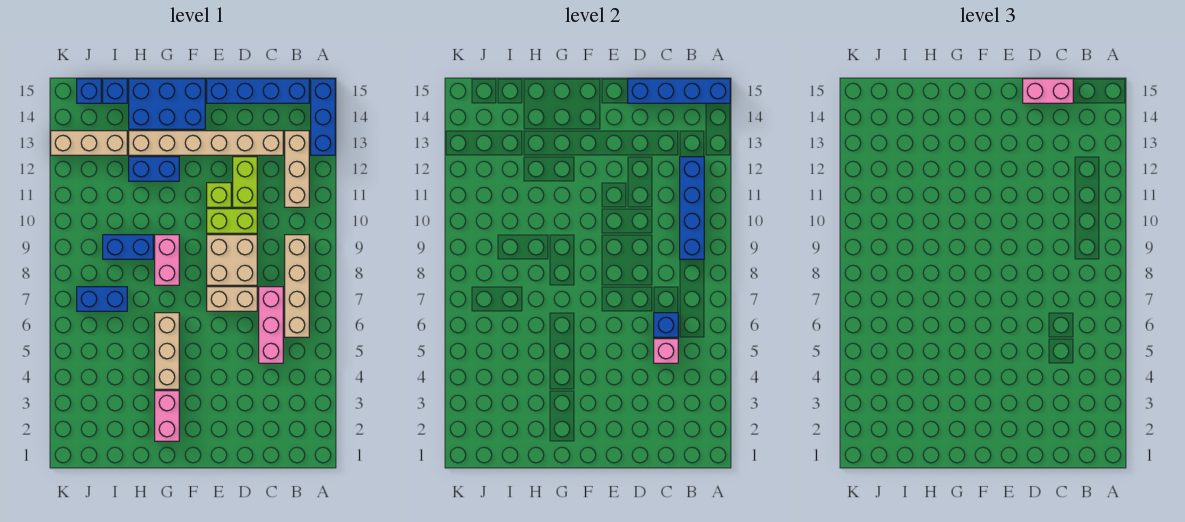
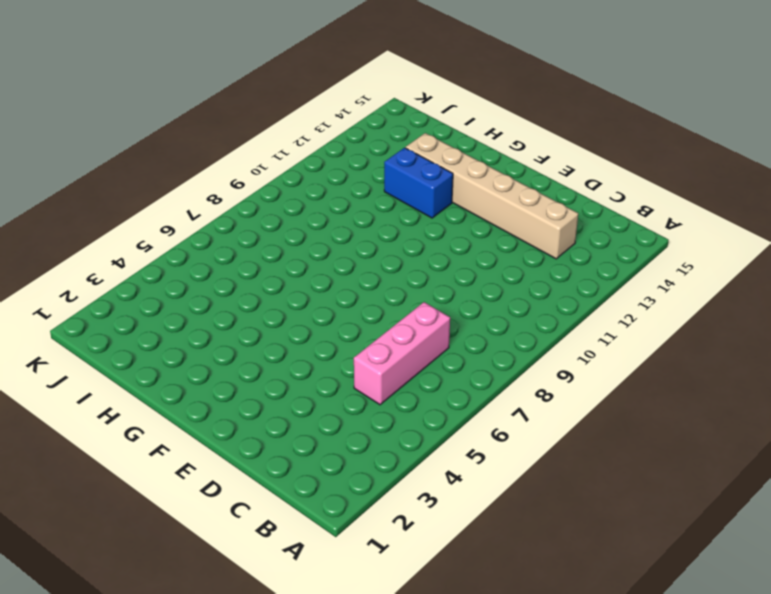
none -> blue brick A13:A15 level 1
none -> tan brick B6:B9 level 1
none -> tan brick B11:B13 level 1

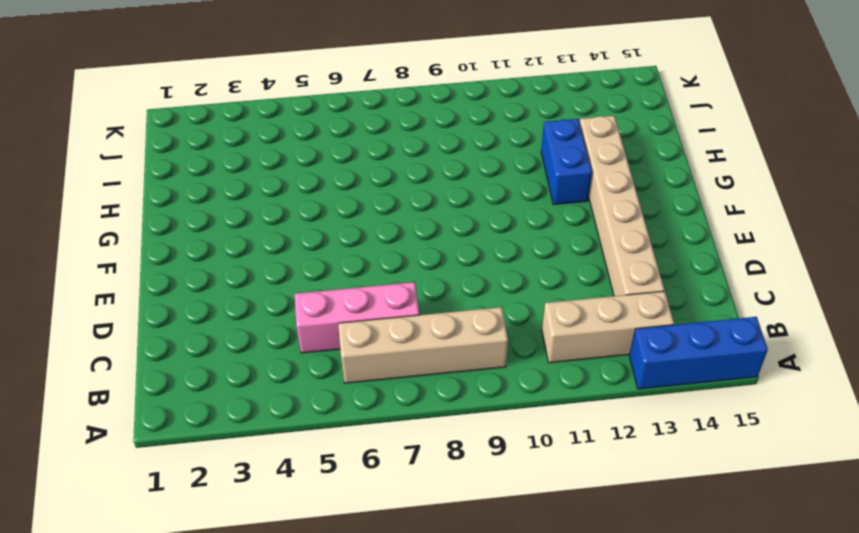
none -> blue brick B15:E15 level 1
none -> tan brick D7:E7 level 1
none -> tan brick D8:E9 level 1

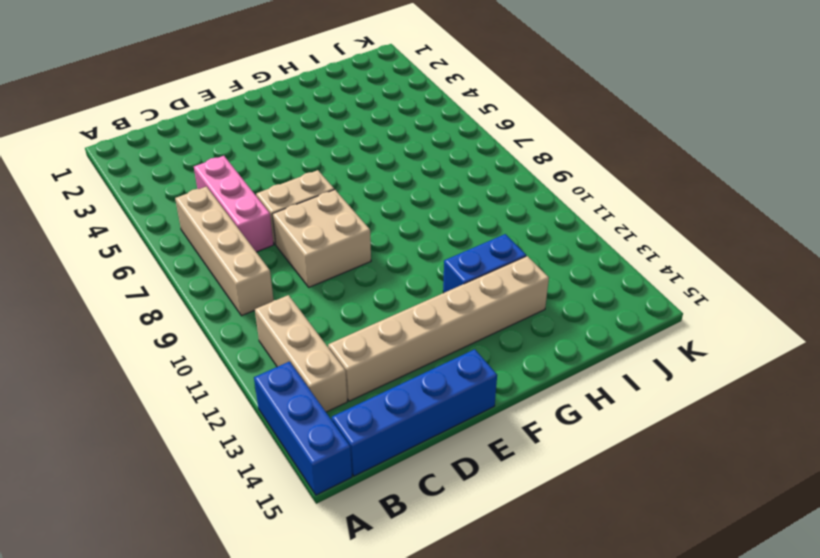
none -> lime brick D10:E10 level 1
none -> lime brick D11:D12 level 1
none -> lime brick E11 level 1

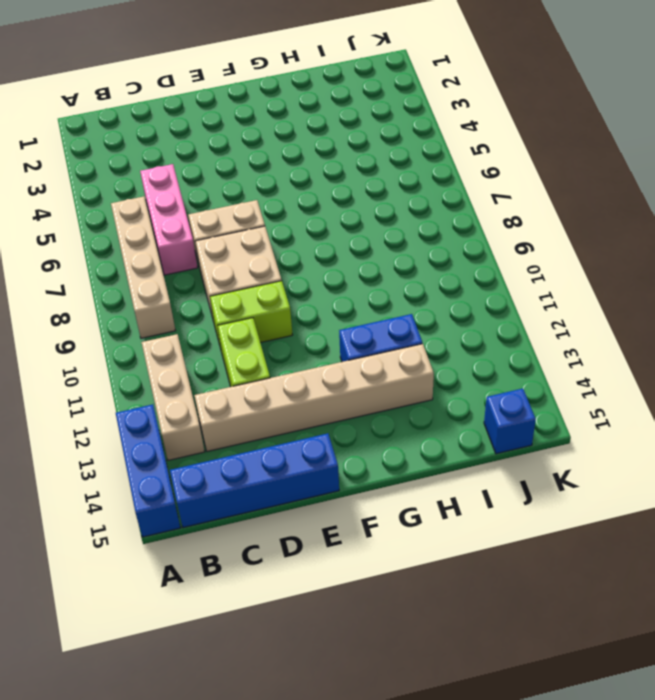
none -> lime brick E11 level 1
none -> blue brick F14:H15 level 1
none -> pink brick G2:G3 level 1

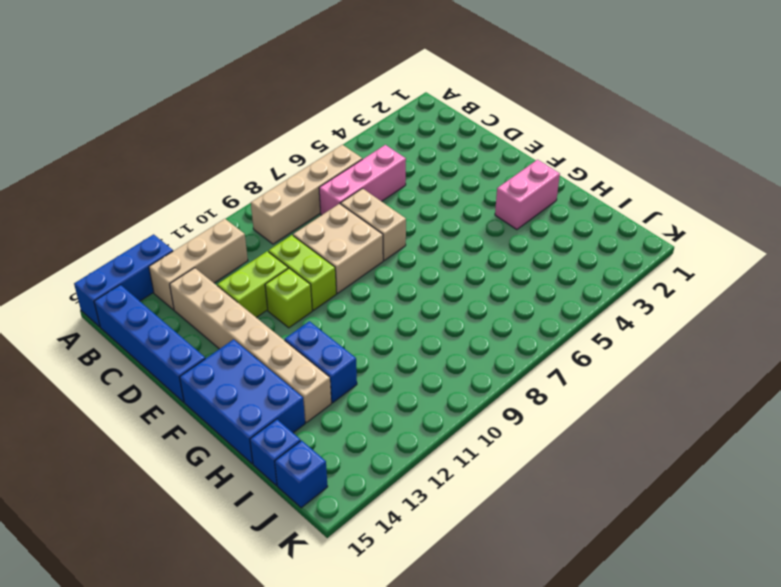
none -> tan brick G4:G6 level 1
none -> pink brick G8:G9 level 1
none -> blue brick H9:I9 level 1

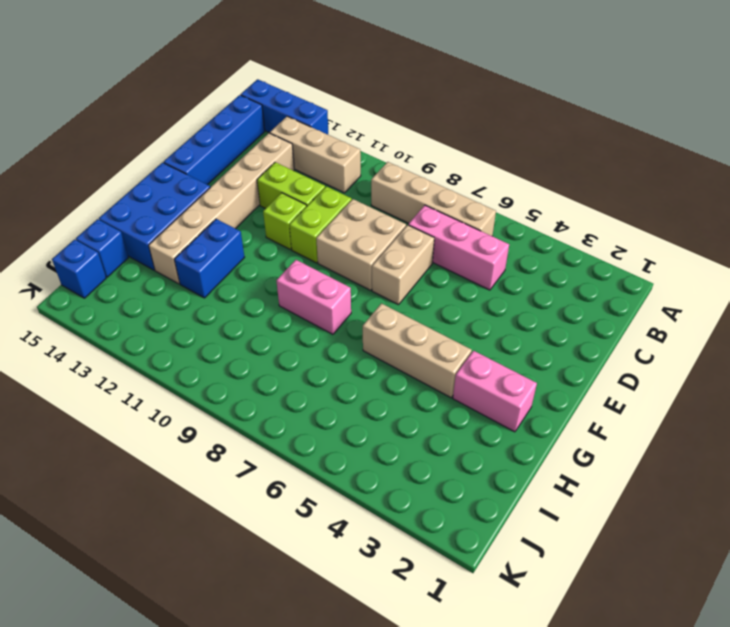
none -> blue brick H9:I9 level 1
none -> blue brick I7:J7 level 1
none -> tan brick I13:K13 level 1

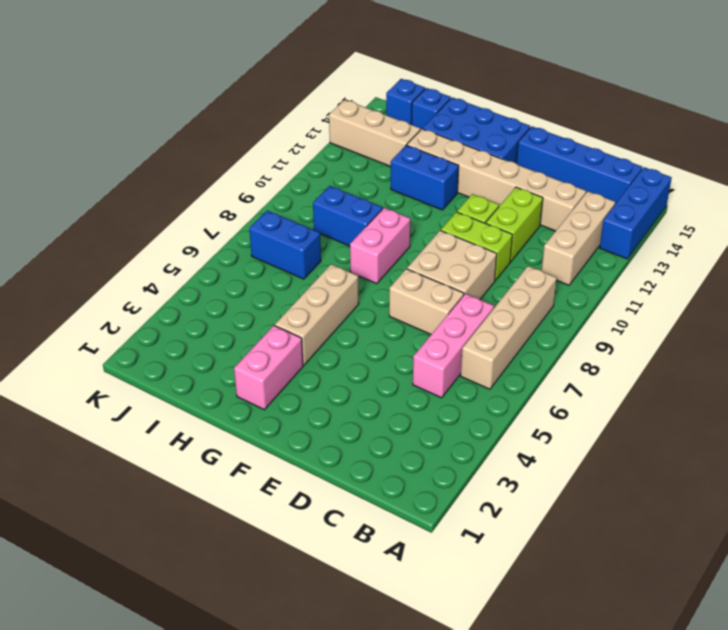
none -> blue brick A15:D15 level 2
none -> blue brick B9:B12 level 2
none -> pink brick C5 level 2

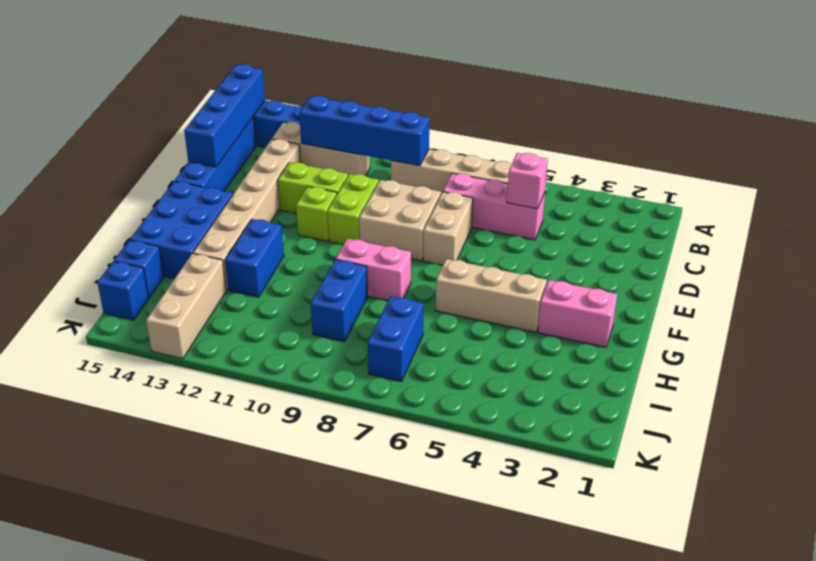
none -> blue brick C6 level 2
none -> pink brick C15:D15 level 3

